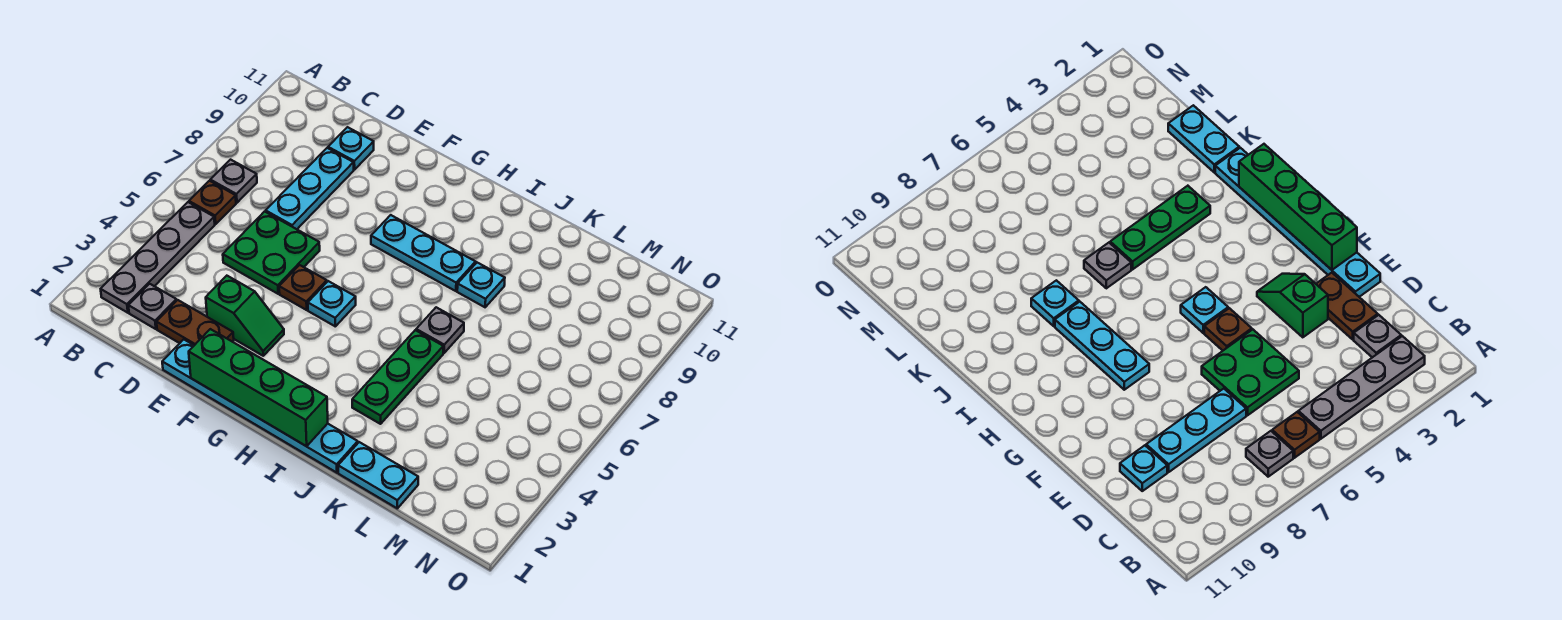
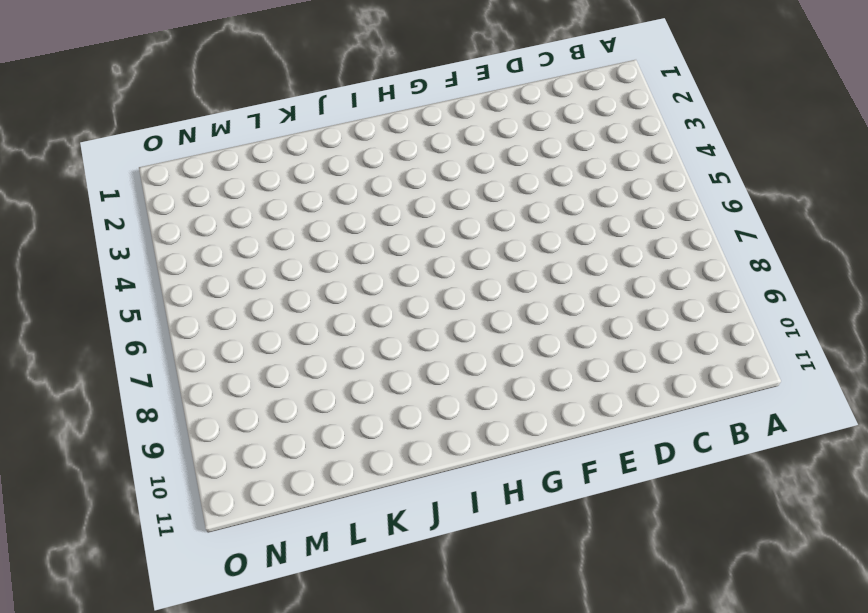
none -> grey plate B2:B5 level 1
none -> brown plate B6 level 1
none -> grey plate B7 level 1

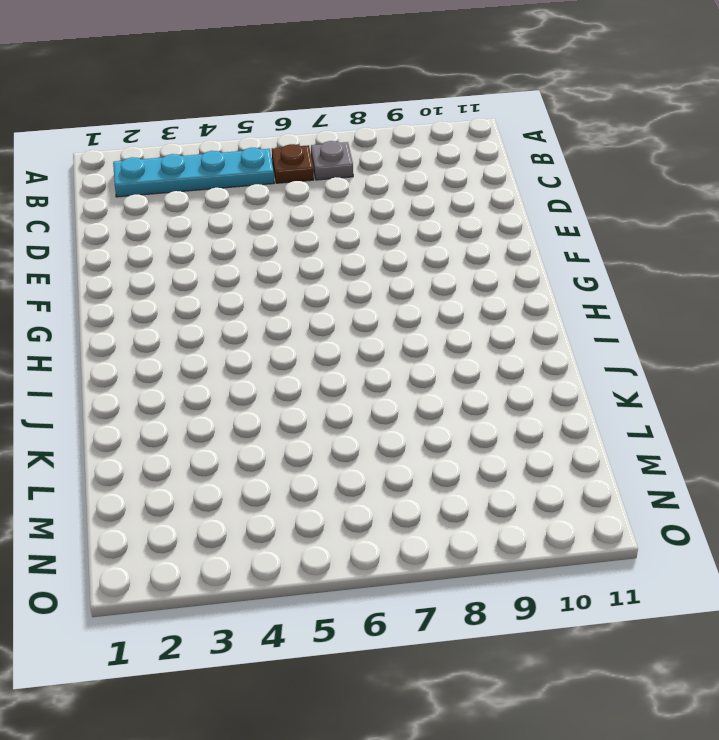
cyan plate B2:B5 level 1 -> grey plate B2:B5 level 1
none -> grey plate C2 level 1
none -> brown plate D2:E2 level 1
none -> green plate D5:E6 level 1

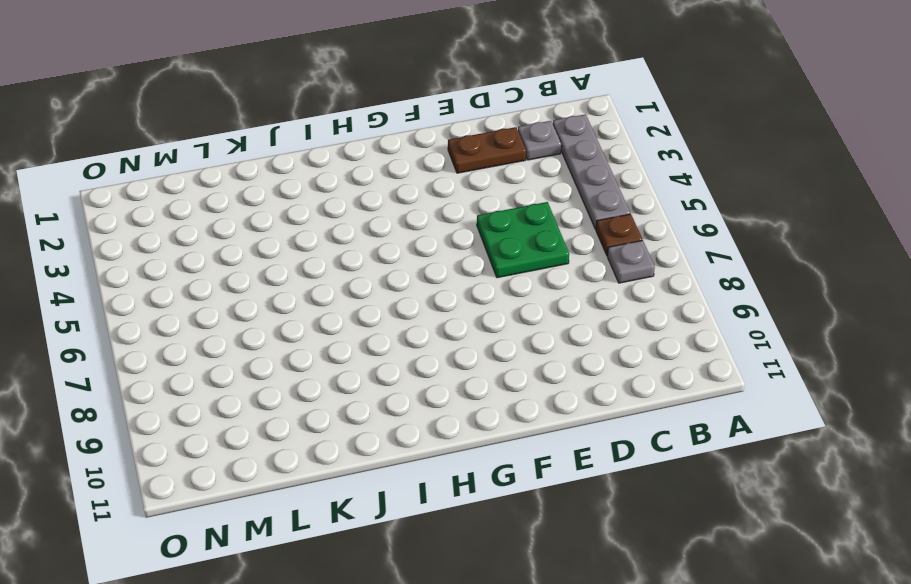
none -> cyan plate D7:D9 level 1
none -> cyan plate D10 level 1
none -> cyan plate E1:J1 level 1

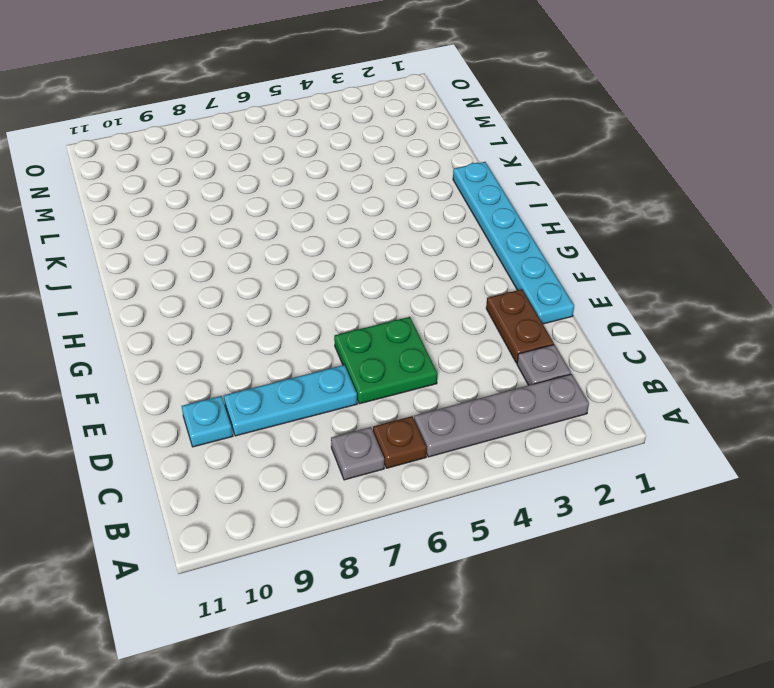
none -> green slope E3:F3 level 1 top E
none -> brown plate F5 level 1
none -> cyan plate G5 level 1

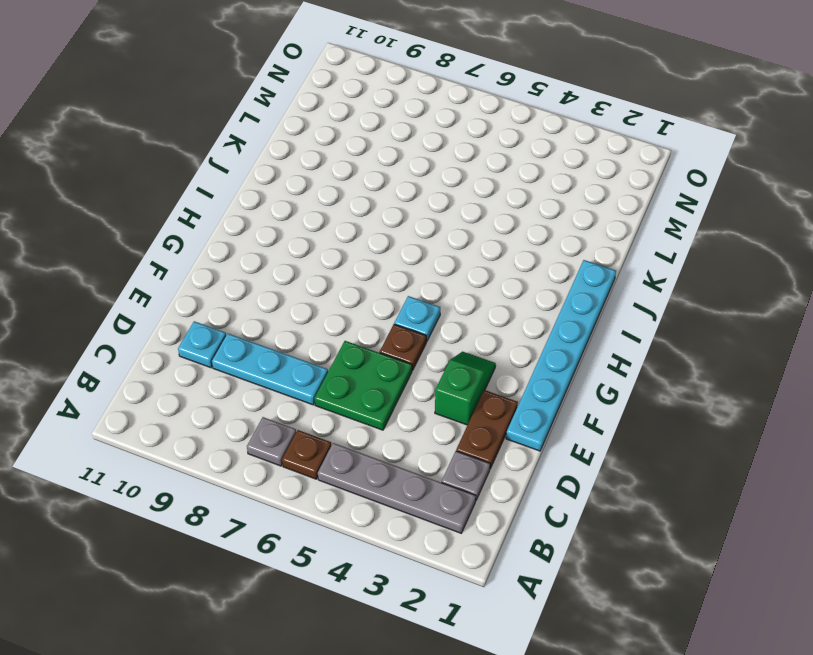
none -> cyan plate G8:I8 level 1
none -> green plate J3:J5 level 1
none -> grey plate J6 level 1

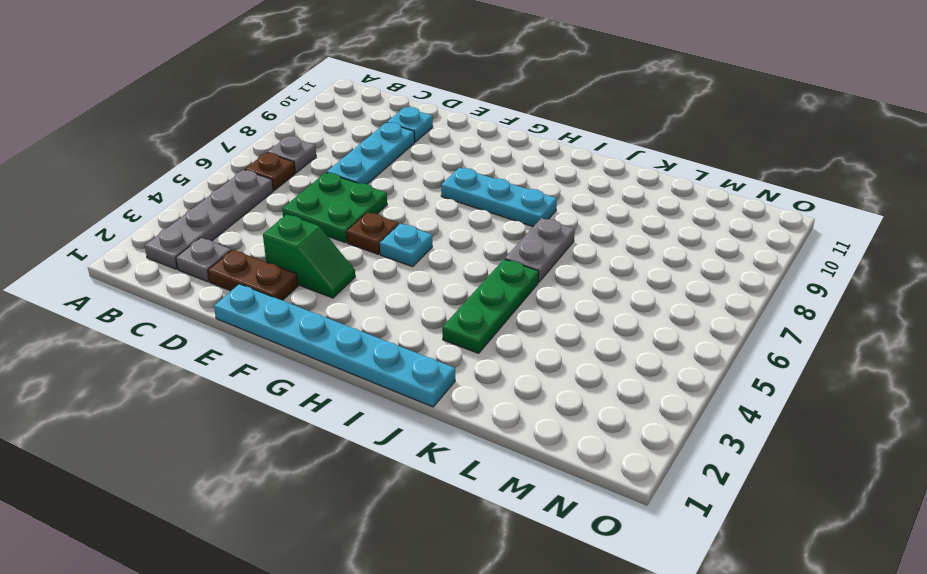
grey plate J6:J7 level 1 -> grey plate J6 level 1
none -> cyan plate J8 level 1
none -> cyan plate K1:L1 level 1
none -> green brick F1:I1 level 2

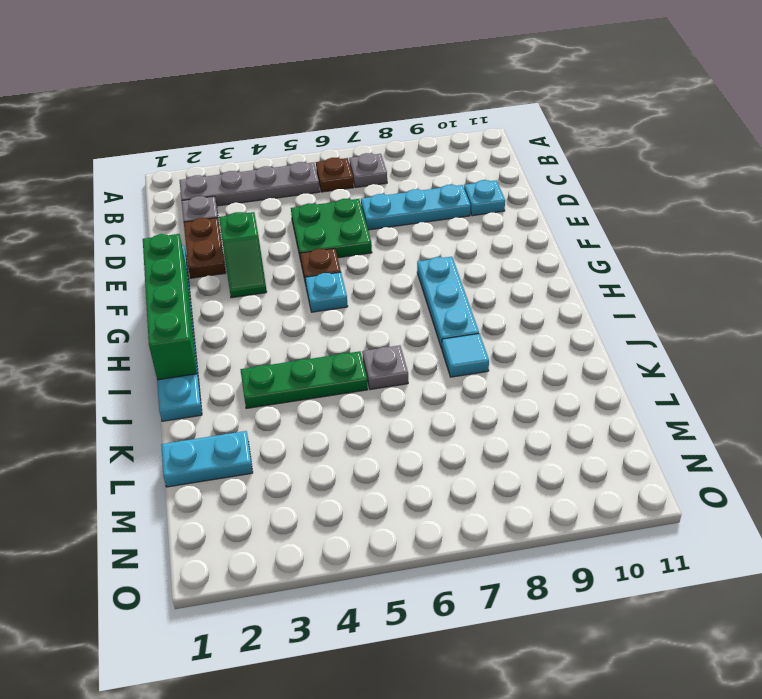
cyan tile J8 level 1 -> cyan plate J8 level 1
cyan plate L1:L2 level 1 -> cyan plate K1:L1 level 1

